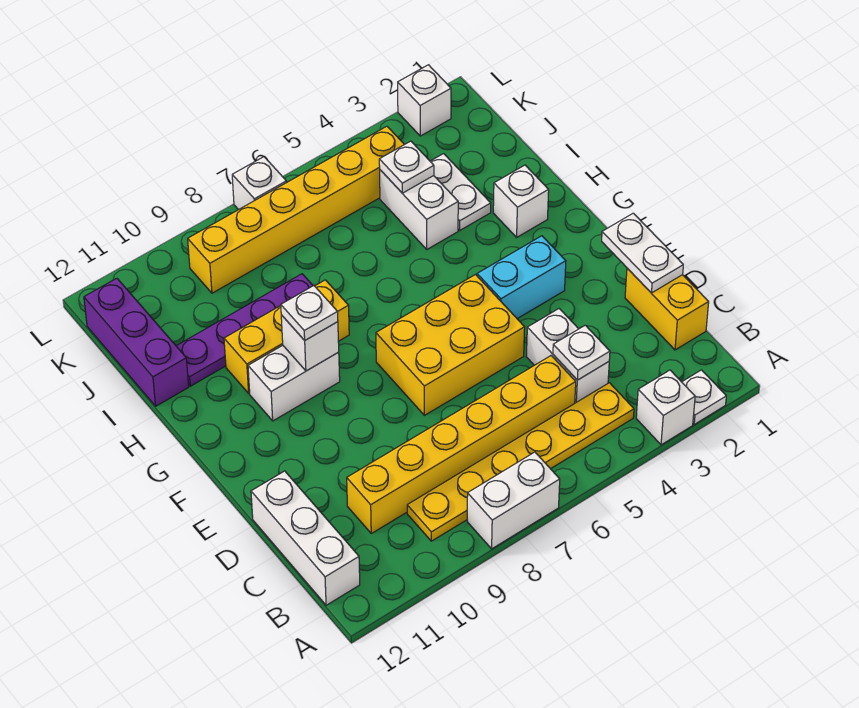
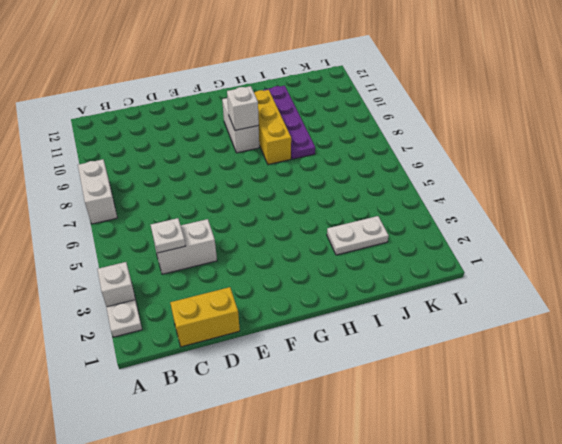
none -> yellow plate B4:B9 level 1
none -> white brick B12:D12 level 1
none -> yellow brick C5:C10 level 1

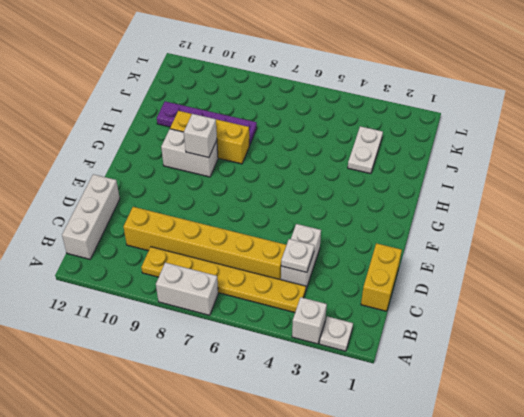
none -> yellow brick E5:F7 level 1
none -> cyan brick F3:F4 level 1
none -> white brick H2 level 1

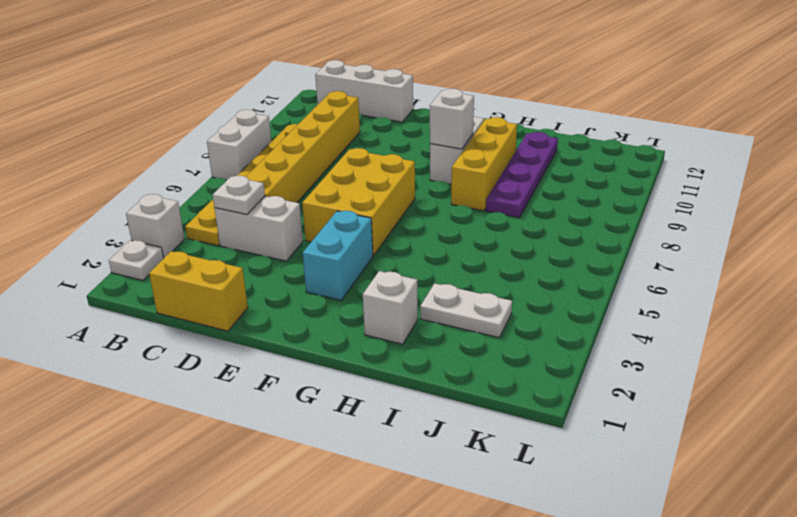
none -> white brick I4:J4 level 1
none -> purple brick I12:K12 level 1
none -> yellow brick K4:K9 level 1

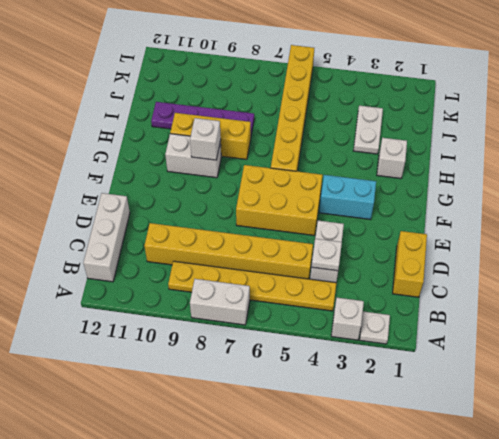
yellow brick G6:L6 level 1 -> yellow brick K4:K9 level 1
none -> white brick I4:J4 level 1
none -> purple brick I12:K12 level 1
none -> white brick L2 level 1

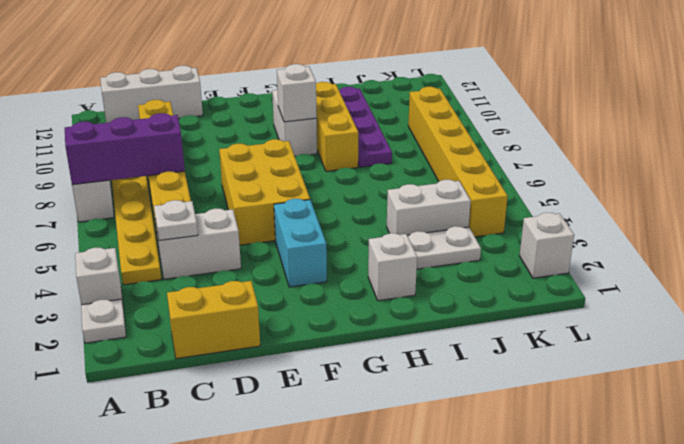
purple brick A7:C7 level 2 -> purple brick I12:K12 level 1
none -> white brick L7 level 1
none -> white plate D1:E1 level 2
none -> white plate J4 level 2

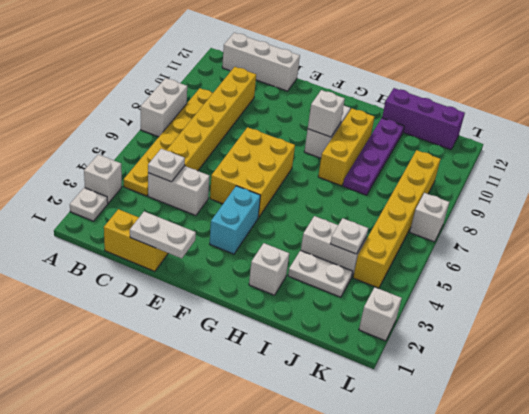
none -> white plate G9 level 3

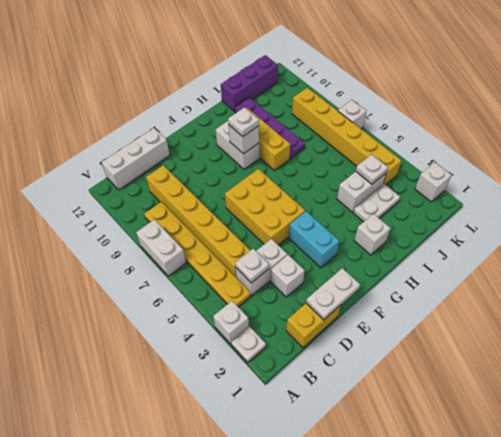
white brick D3 level 1 -> none

